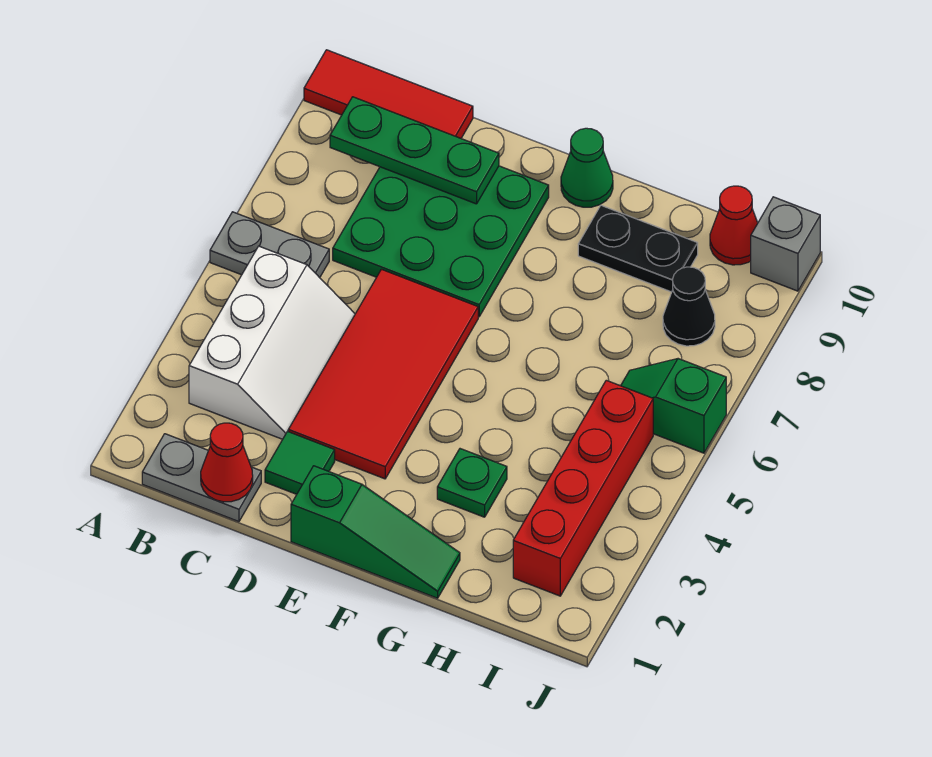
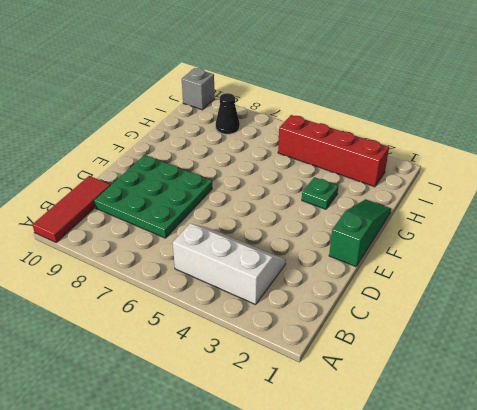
none -> grey plate A6:B6 level 1
none -> grey plate B1:C1 level 1
none -> green tile D2 level 1

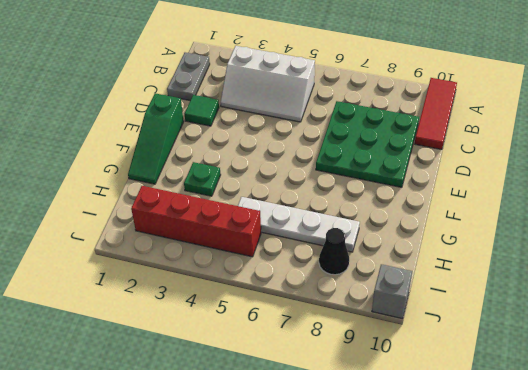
white plate H5:H8 level 1 -> none
none -> grey plate A6:B6 level 1
none -> red tile D3:E6 level 1
none -> green cone F10 level 1

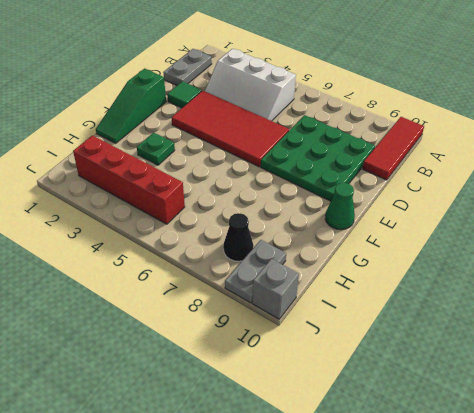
grey plate I9:J9 level 1 -> grey plate A6:B6 level 1
none -> black plate G9:H9 level 1
none -> green slope I6:J6 level 1 top J
none -> red cone I10 level 1

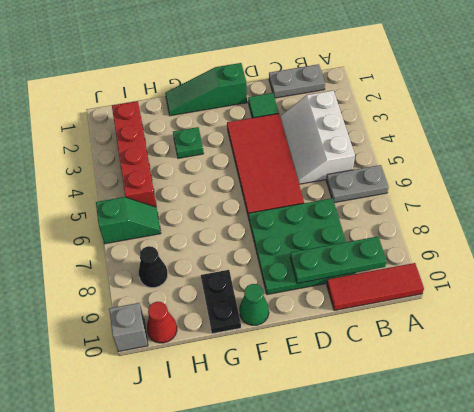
black plate G9:G10 level 1 -> black plate G9:H9 level 1
none -> red cone C1 level 2

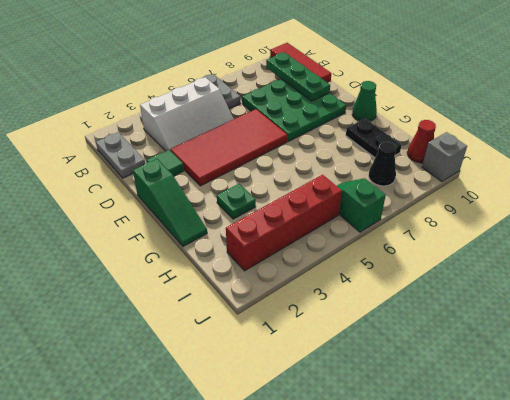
none -> red cone C1 level 2

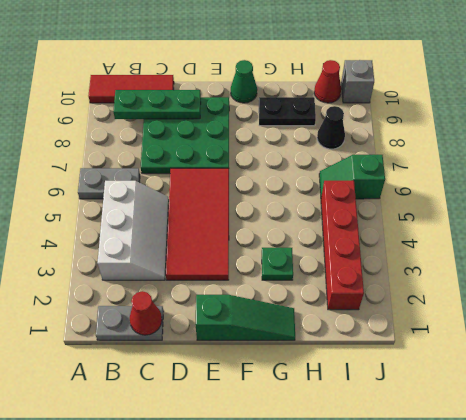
none -> green tile D2 level 1

